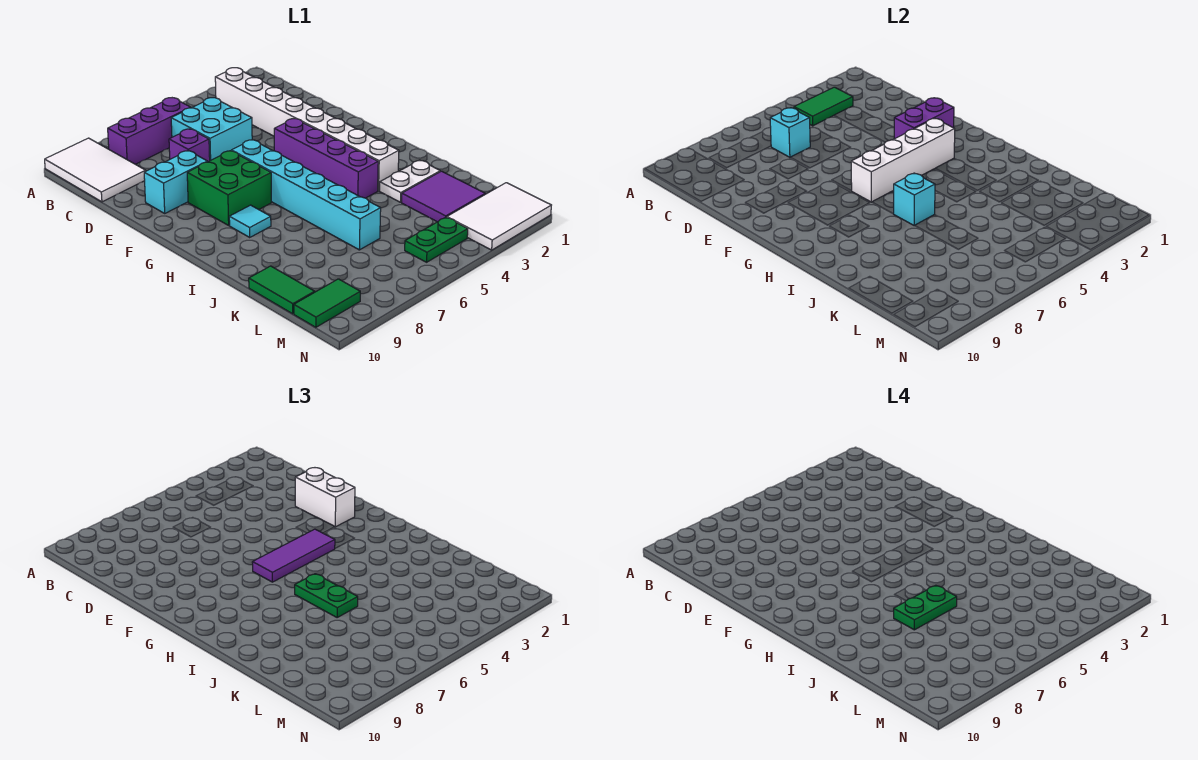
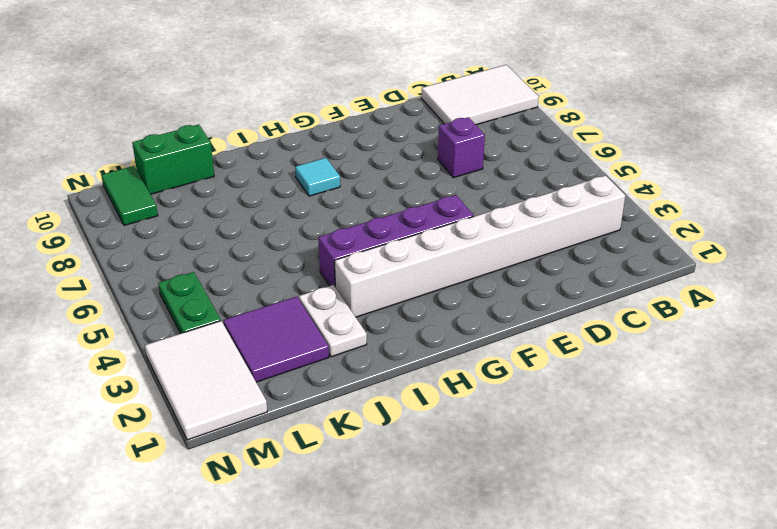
green brick K10:L10 level 1 -> green tile K10:L10 level 1
none -> purple brick B6:B8 level 1
none -> cyan brick C5:D6 level 1
none -> cyan brick E8:E9 level 1

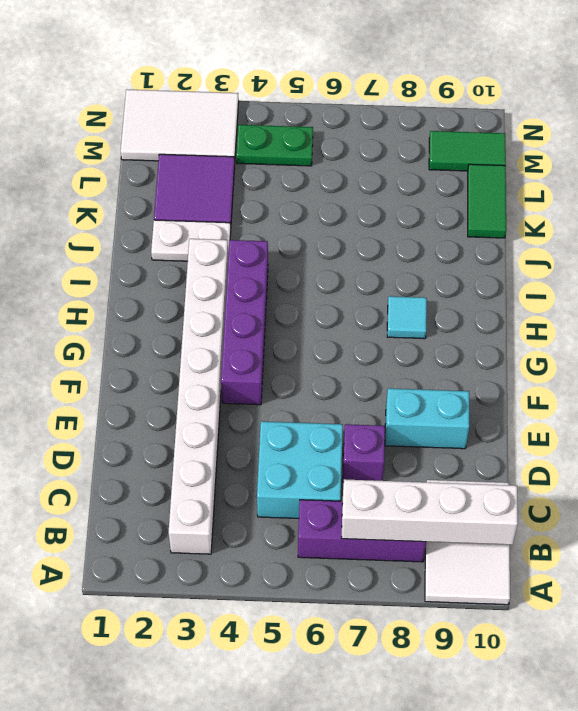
white brick B7:B10 level 2 -> white brick G3:G6 level 2
none -> cyan brick F6:K6 level 1
none -> green brick F7:G8 level 1
none -> green tile B3:B4 level 2

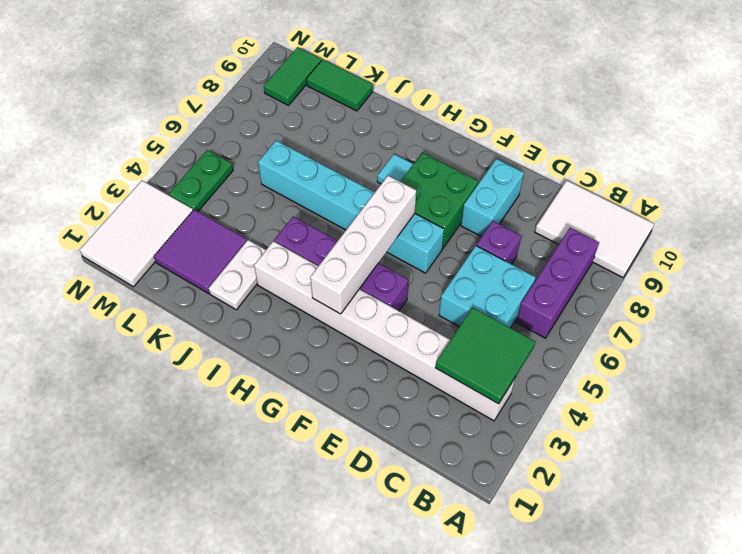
green tile B3:C4 level 2 -> green tile B3:B4 level 2
none -> cyan brick C6 level 2
none -> purple brick F2:F3 level 2
none -> cyan brick I6 level 2

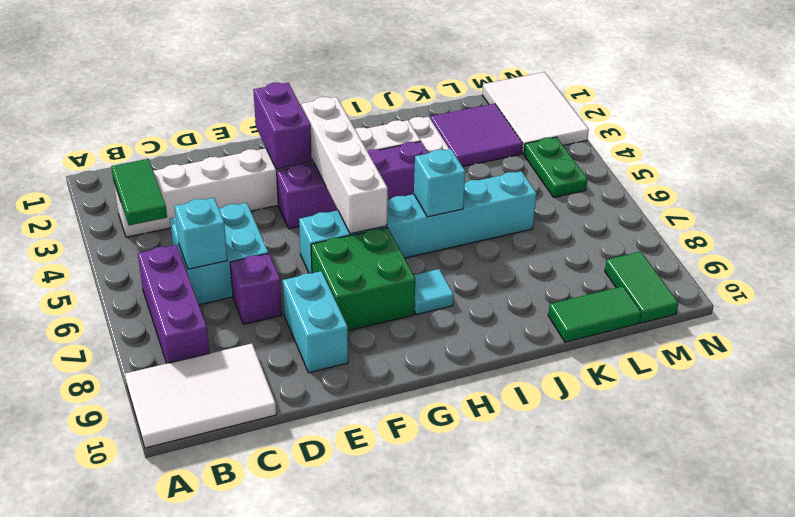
none -> white brick E2:F2 level 3
none -> purple tile G4:G6 level 3
none -> green plate I6:J6 level 3

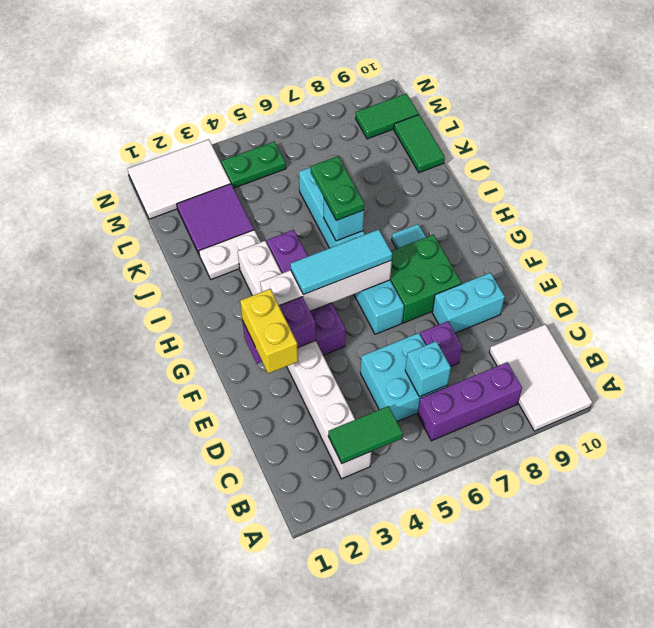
yellow brick E2:F2 level 3 -> white brick E2:F2 level 3
cyan tile G4:G6 level 3 -> purple tile G4:G6 level 3
none -> green plate J6:J7 level 4

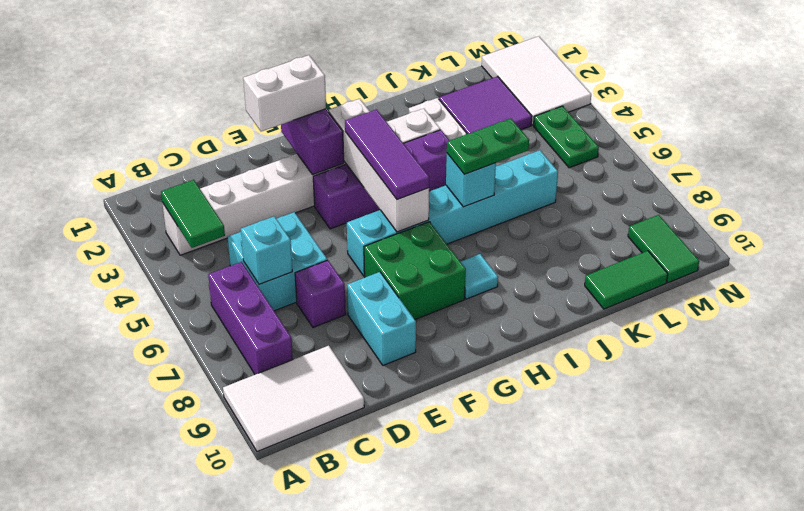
none -> green plate J6:J7 level 4

